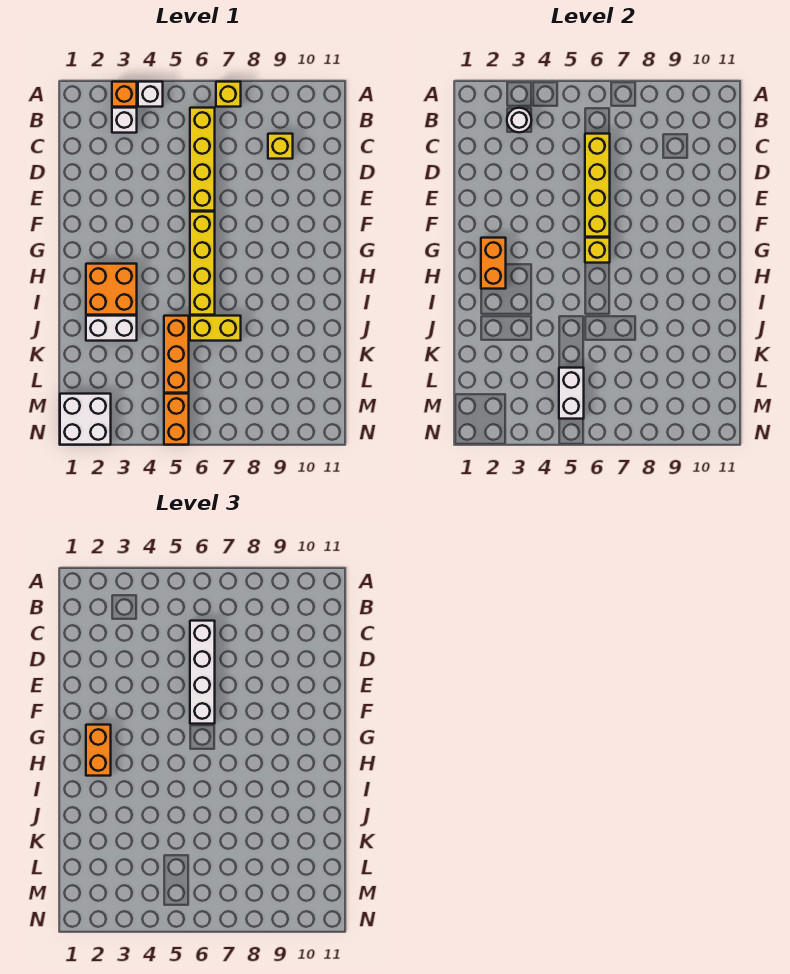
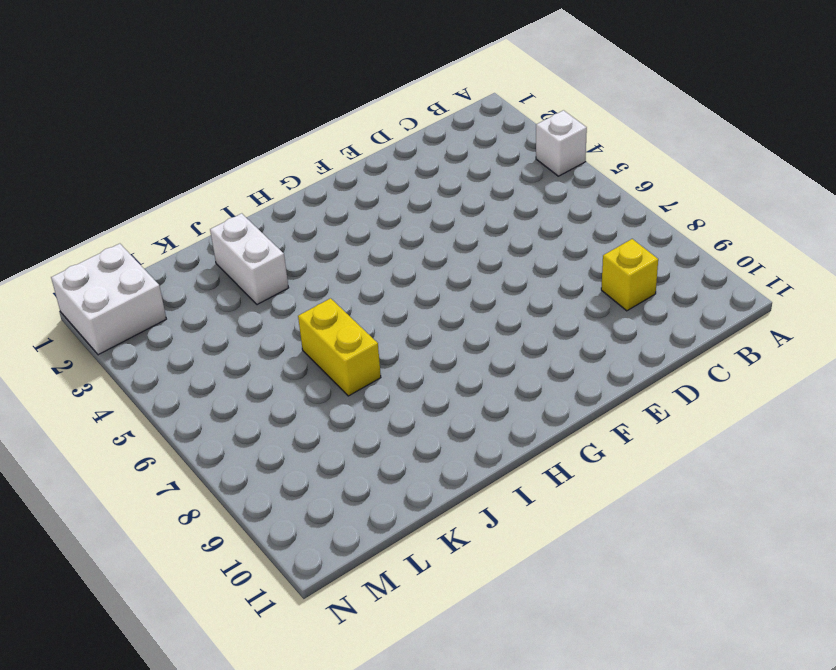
none -> orange brick A3 level 1
none -> yellow brick A7 level 1
none -> white brick B3 level 1

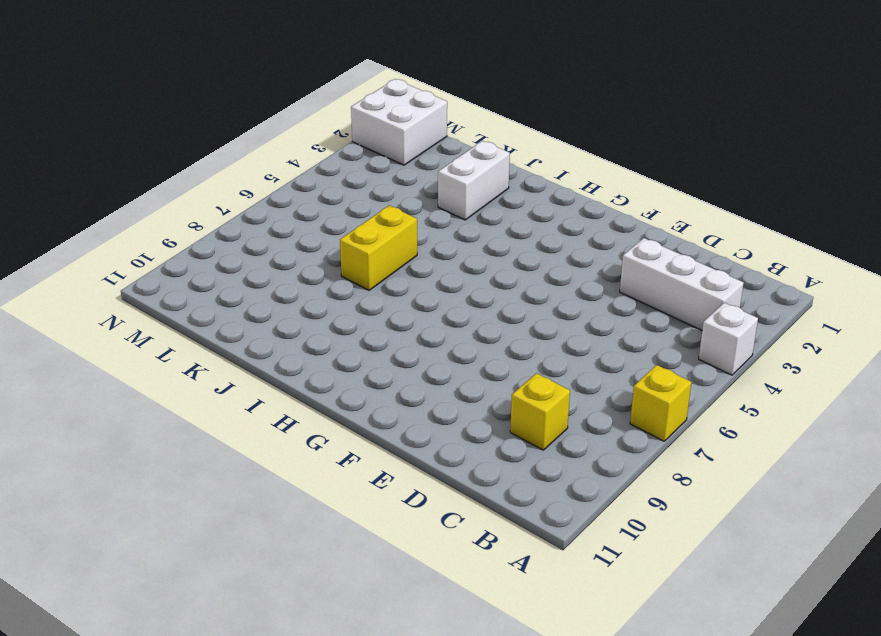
white brick B3:D3 level 1 -> white brick B3 level 1
none -> orange brick A3 level 1
none -> yellow brick B6:E6 level 1
none -> yellow brick F6:I6 level 1

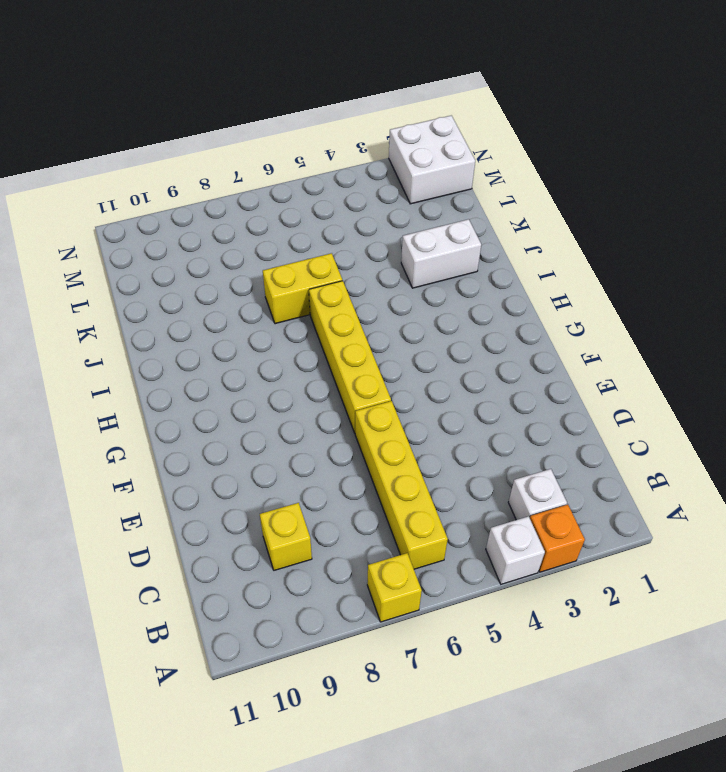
none -> orange brick H2:I3 level 1
none -> orange brick J5:L5 level 1
none -> orange brick M5:N5 level 1

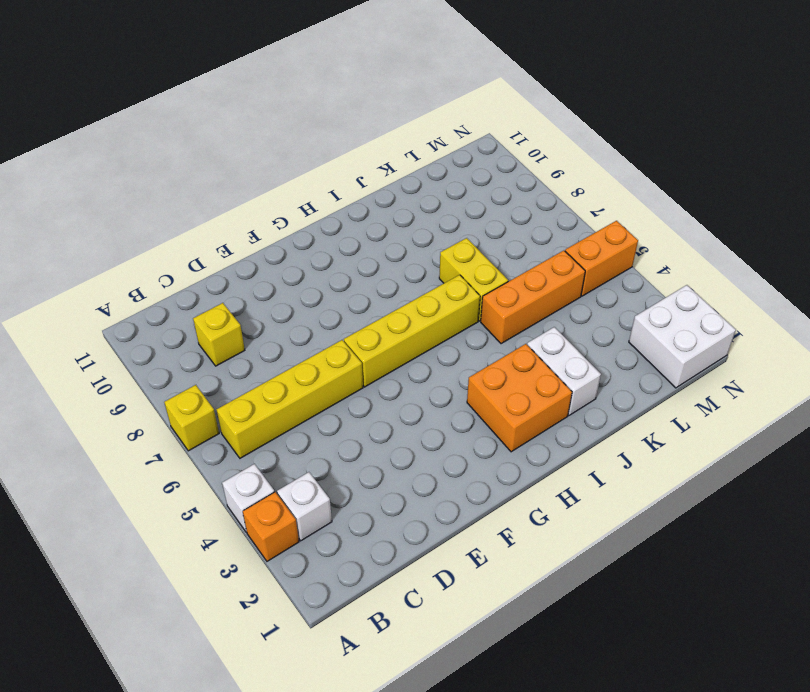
none -> white round brick B3 level 2
none -> yellow brick C6:F6 level 2
none -> orange brick G2:H2 level 2

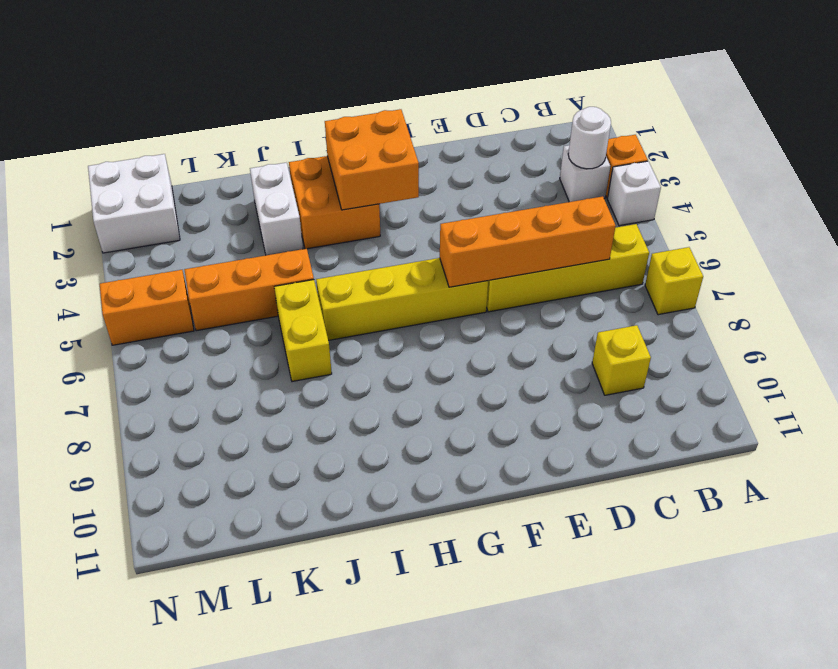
orange brick C6:F6 level 2 -> yellow brick C6:F6 level 2
orange brick G2:H3 level 2 -> orange brick G2:H2 level 2
none -> yellow brick G6 level 2
none -> white brick L5:M5 level 2
none -> white brick C6:F6 level 3

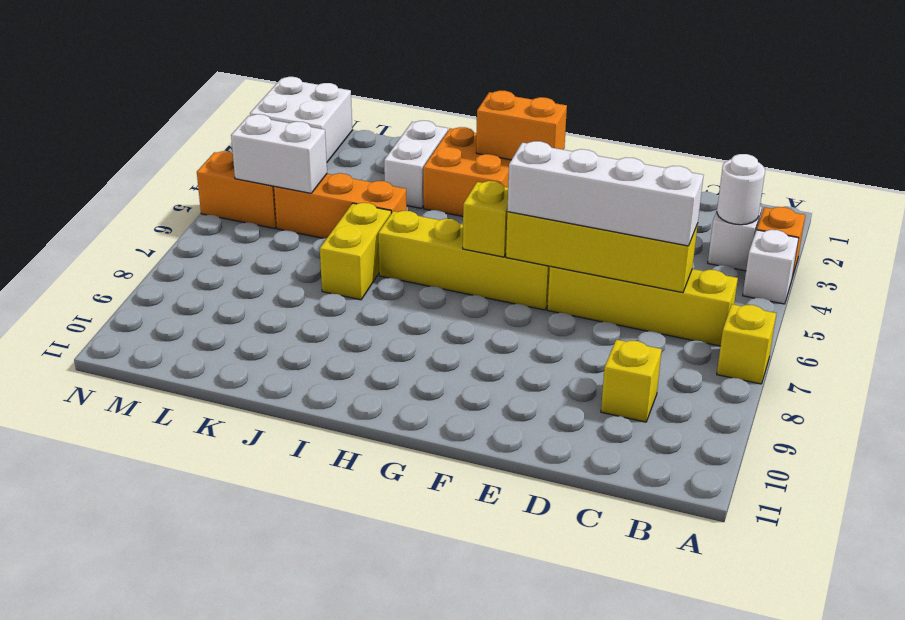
none -> orange brick G2:H2 level 3

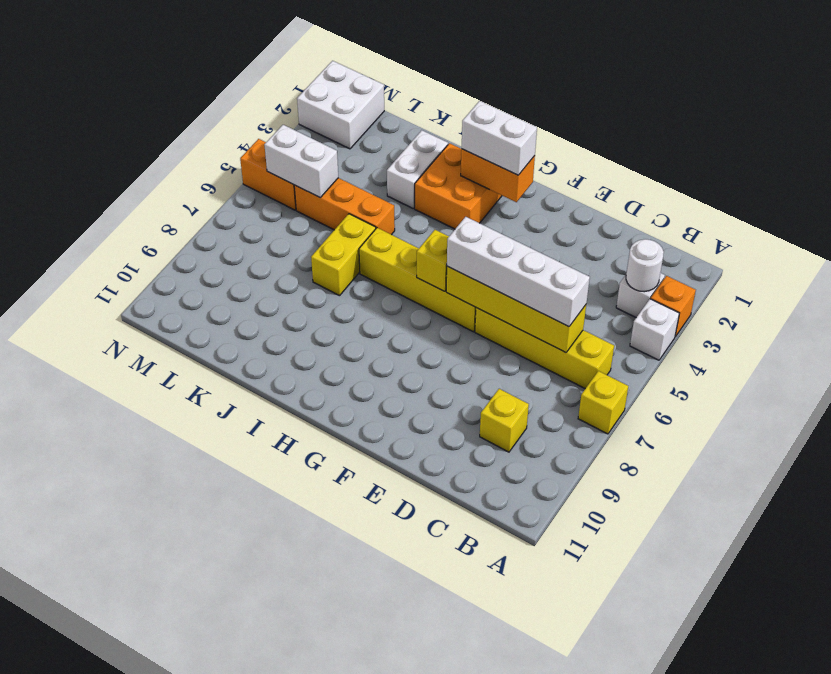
white brick G2:H2 level 3 -> orange brick G2:H2 level 3

